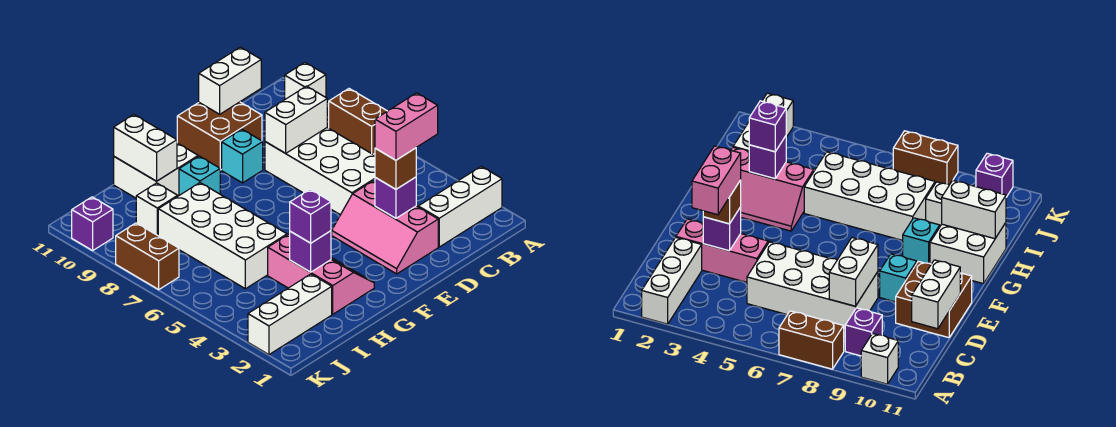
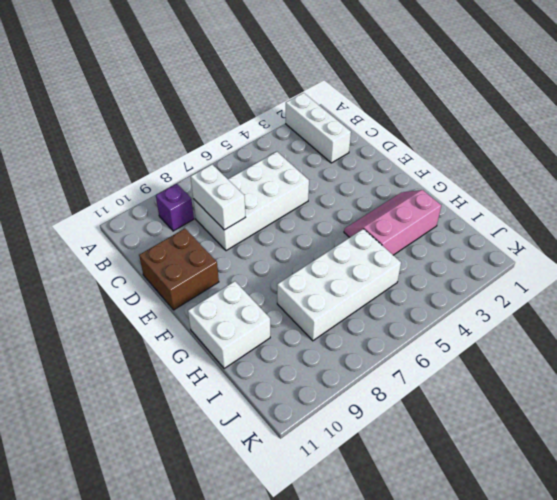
none -> brown brick A7:A8 level 1
none -> white brick A10 level 1
none -> pink slope D2:E4 level 1 top D

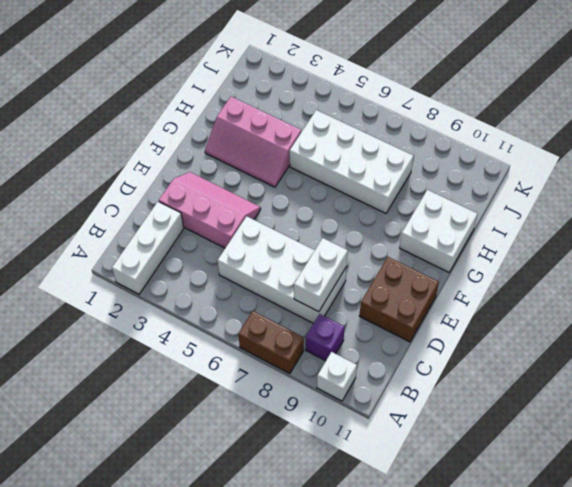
none -> cyan brick E9 level 1
none -> cyan brick G9 level 1
none -> white brick I2:K2 level 1

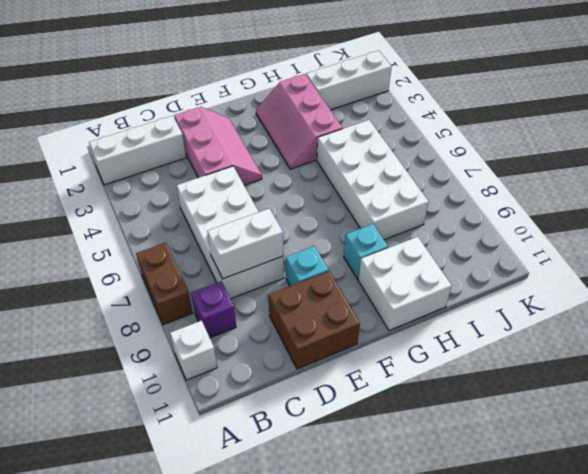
none -> white brick I9 level 1
none -> brown brick K7:K8 level 1
none -> purple brick K10 level 1

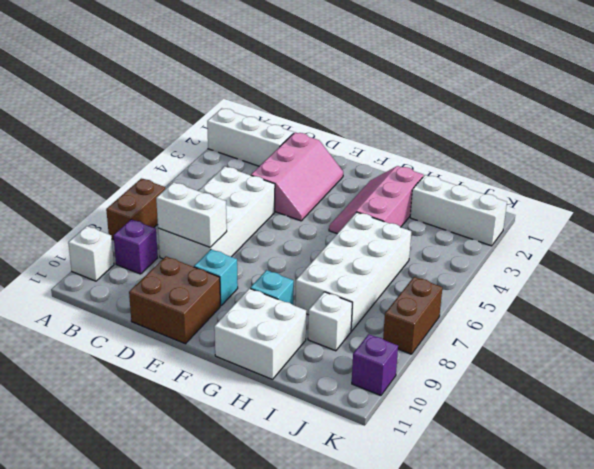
none -> white brick C11:D11 level 2
none -> purple brick D3 level 2
none -> purple brick H3 level 2

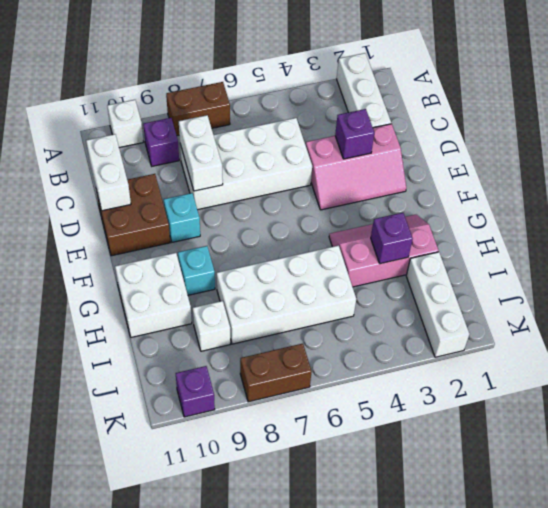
none -> white brick H10:H11 level 2
none -> brown brick D3 level 3
none -> purple brick H3 level 3

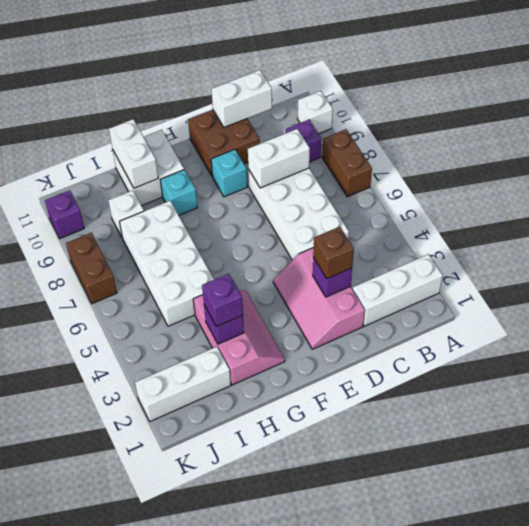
none -> pink brick C3:D3 level 4

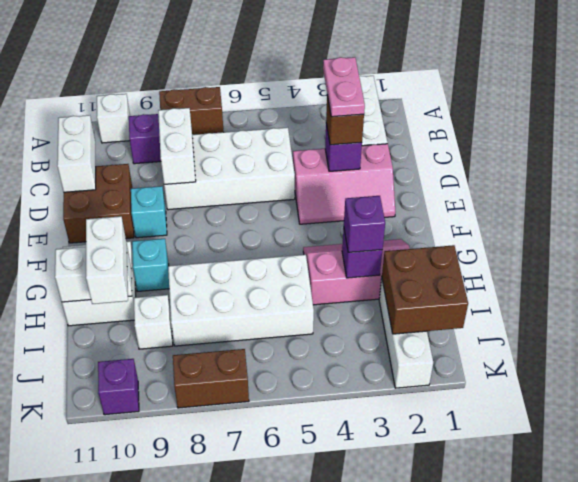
pink plate C3:D3 level 4 -> pink brick C3:D3 level 4
white brick H10:I10 level 3 -> none
brown brick I1:J2 level 2 -> none

